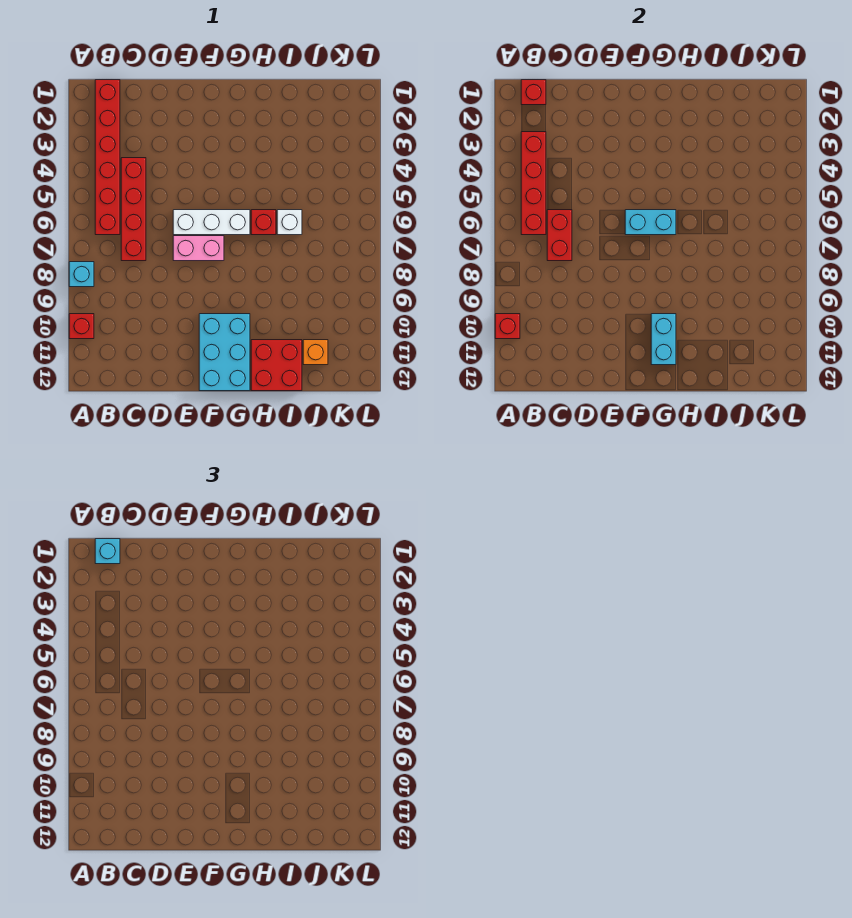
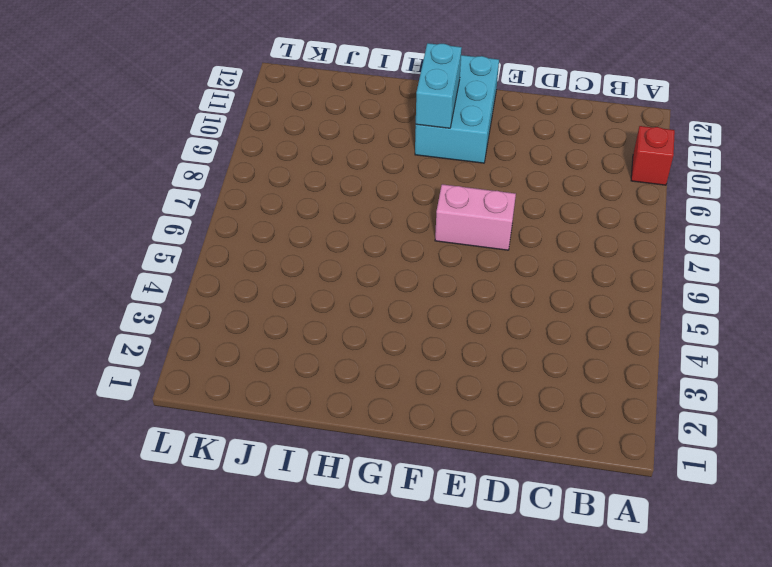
none -> cyan brick A8 level 1
none -> red brick B1:B6 level 1
none -> red brick C4:C7 level 1

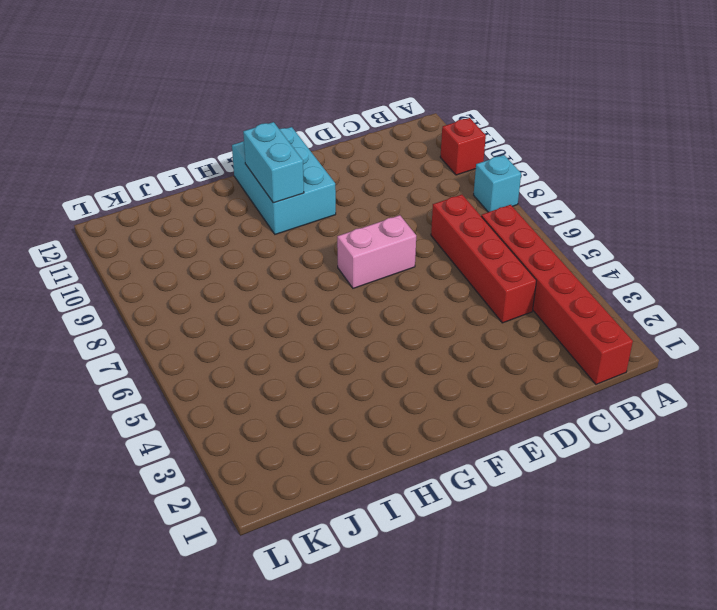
none -> white brick E6:G6 level 1
none -> red brick H6 level 1
none -> red brick H11:I12 level 1

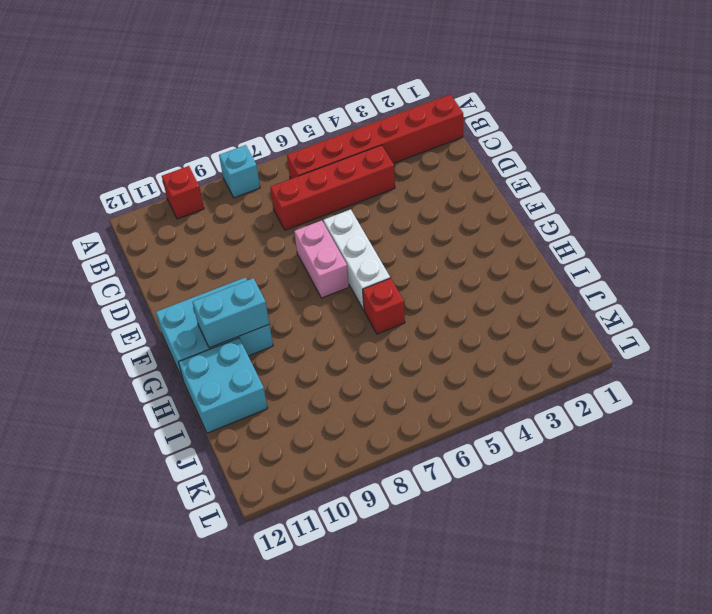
cyan brick H11:I12 level 1 -> red brick H11:I12 level 1
none -> white brick I6 level 1
none -> orange brick J11 level 1
none -> red brick A10 level 2

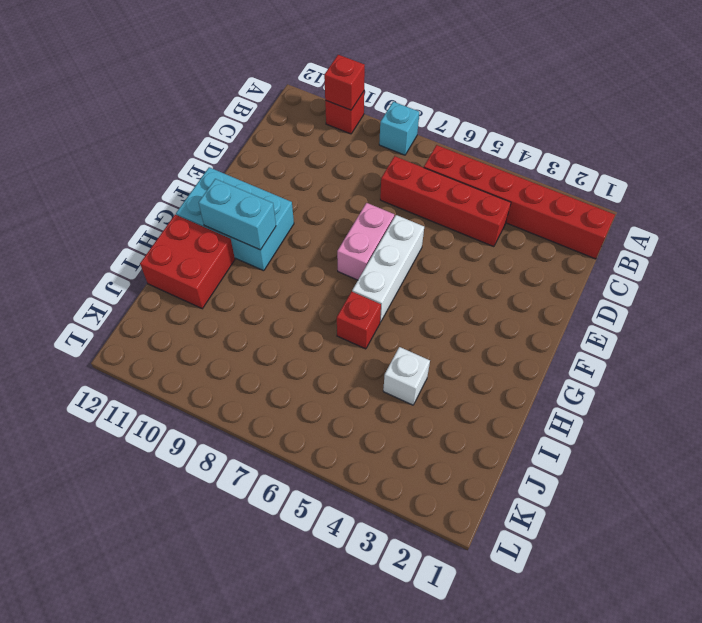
white brick I4 level 1 -> white brick I6 level 1
none -> orange brick J11 level 1
none -> red brick B1 level 2
none -> red brick B3:B6 level 2

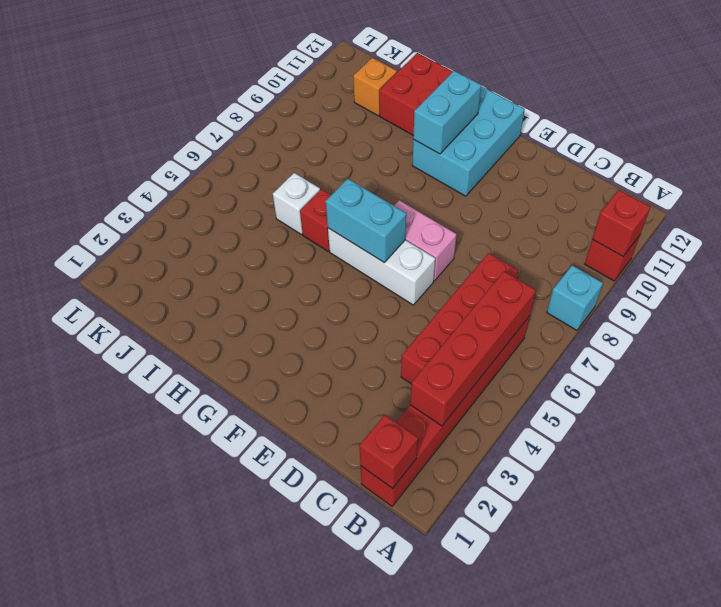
none -> red brick C6:C7 level 2
none -> cyan brick B1 level 3

